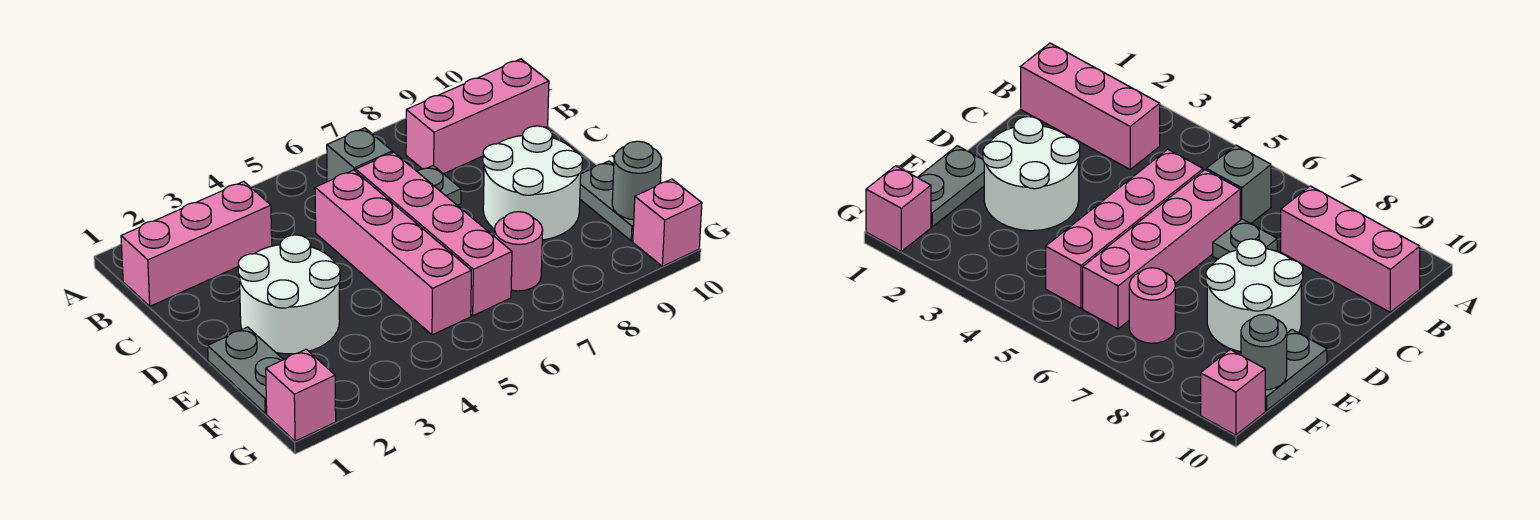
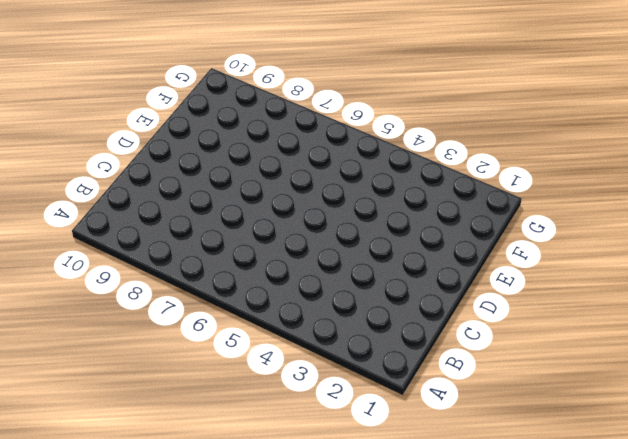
none -> pink brick B1:B3 level 1
none -> grey brick B6 level 1
none -> pink brick B8:B10 level 1

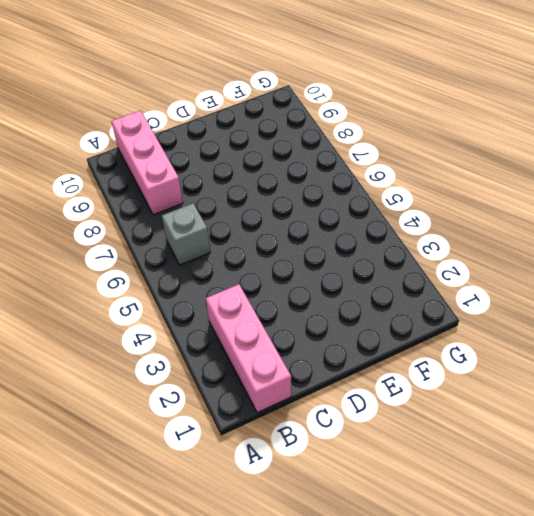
none -> pink brick C5:F5 level 1
none -> pink brick C6:F6 level 1
none -> grey plate C7 level 1

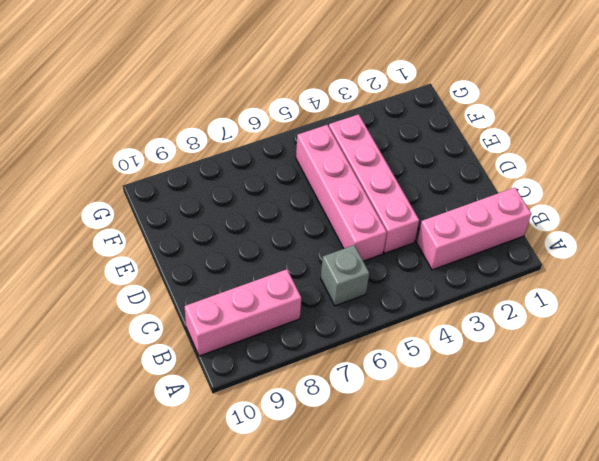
pink brick C4:F4 level 1 -> pink brick C6:F6 level 1
none -> grey plate C7 level 1
none -> white round brick D2:E3 level 1
none -> white round brick D8:E9 level 1

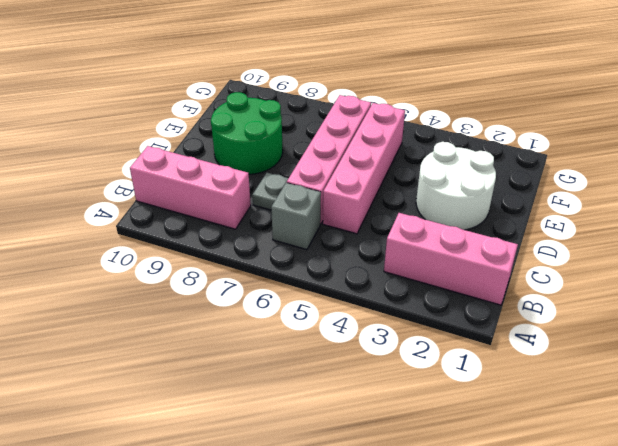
green round brick D8:E9 level 1 -> white round brick D8:E9 level 1
none -> grey plate E1:F1 level 1
none -> grey plate E10:F10 level 1
none -> pink round brick F7 level 1

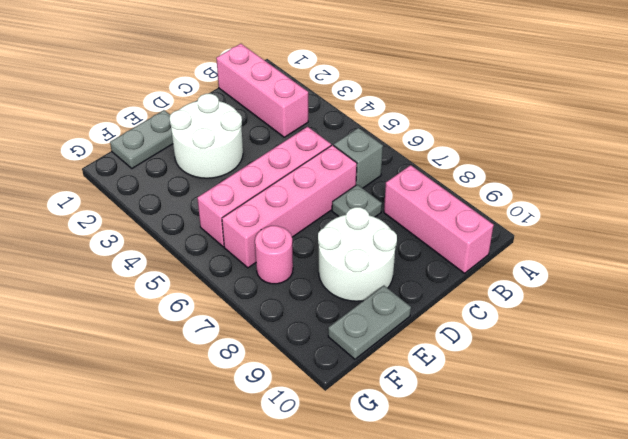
none -> pink brick G1 level 1
none -> pink brick G10 level 1
none -> grey round brick F10 level 2

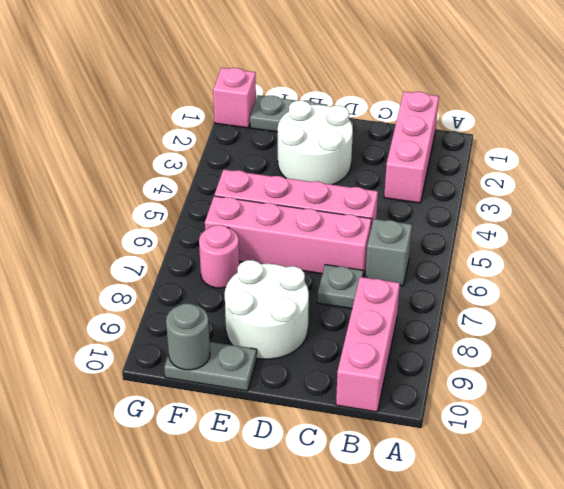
none -> pink brick G10 level 1

